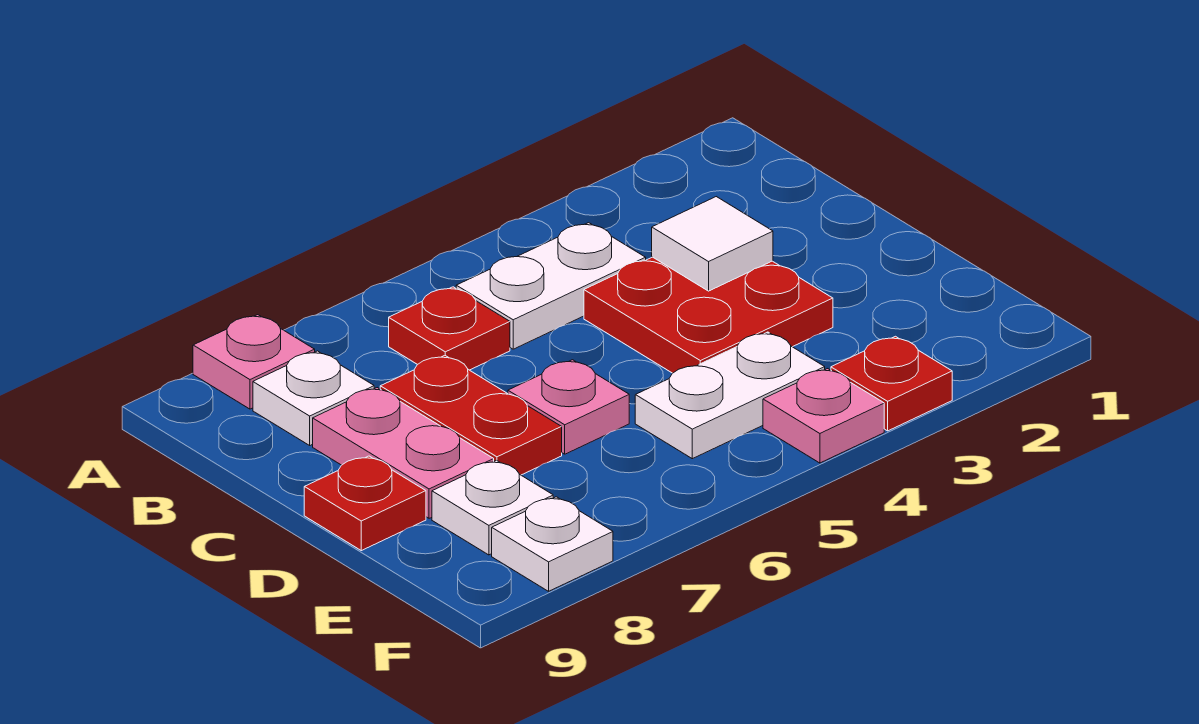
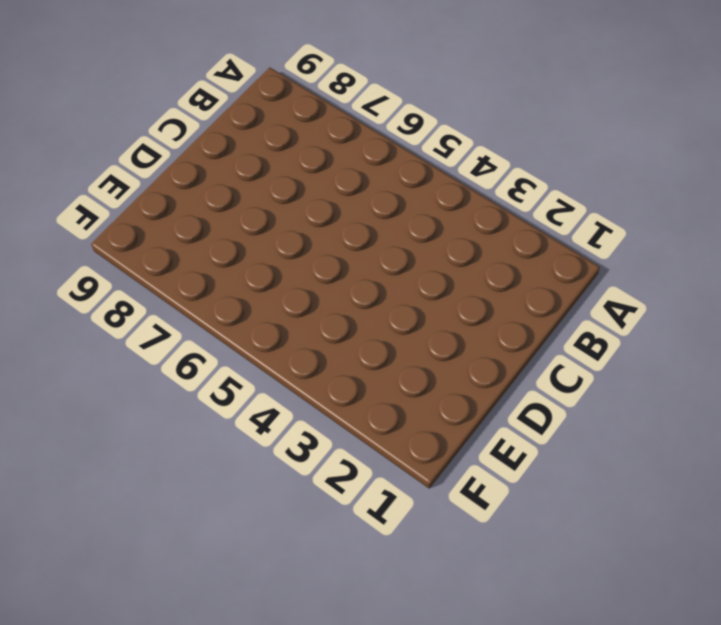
none -> pink plate A8 level 1
none -> white plate B4:B5 level 1
none -> red plate B6 level 1

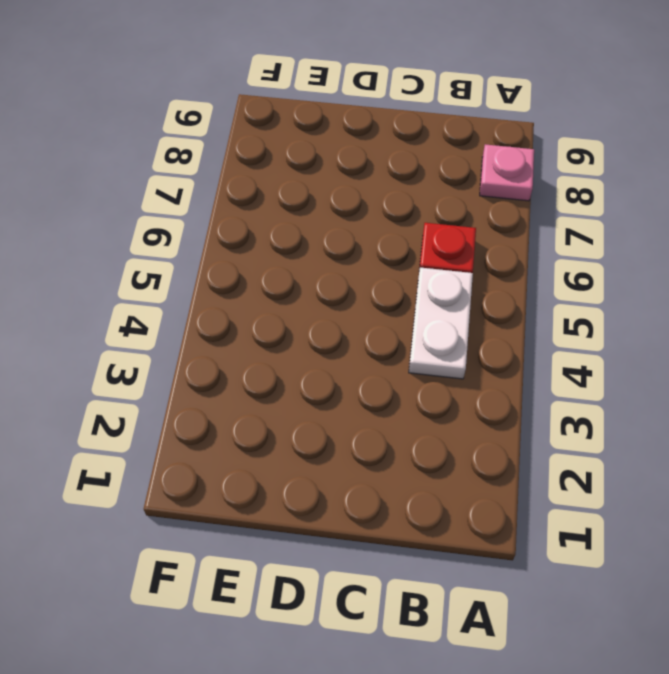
none -> white plate B8 level 1
none -> red plate C3:D4 level 1
none -> red plate C7:D7 level 1

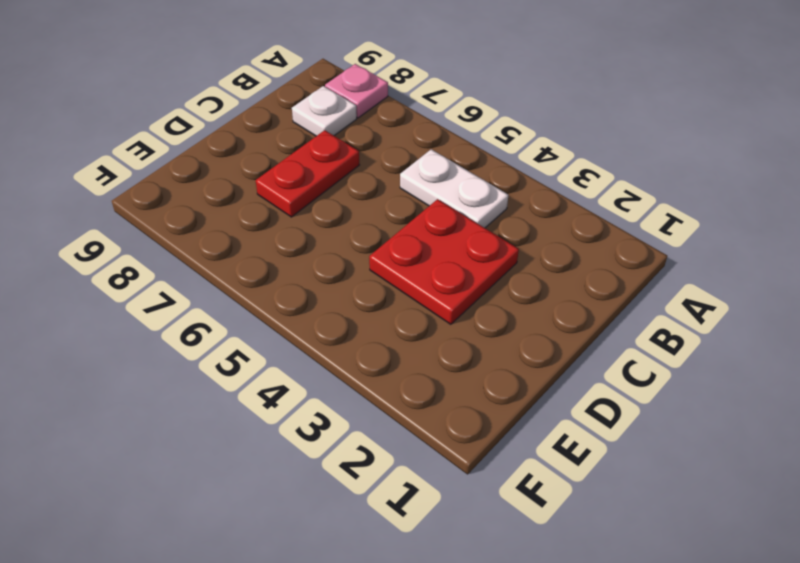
none -> red plate B6 level 1
none -> pink plate C8:D8 level 1
none -> pink plate D6 level 1

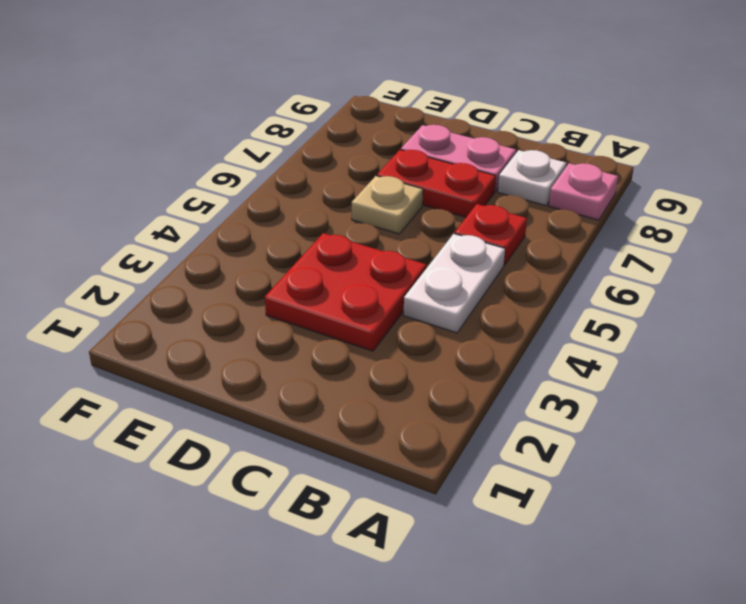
tan plate D6 level 1 -> pink plate D6 level 1
none -> red plate D9 level 1
none -> white plate E4:E5 level 1
none -> white plate E8 level 1

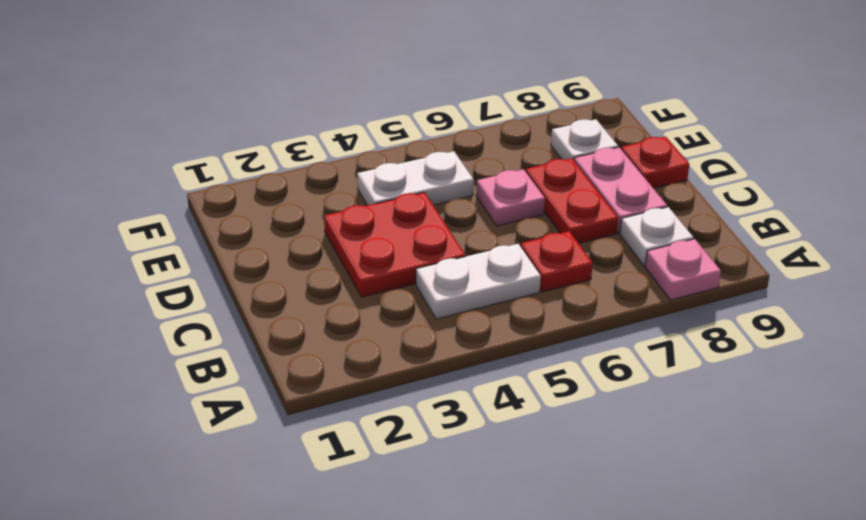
none -> red plate F3 level 1
none -> pink plate F4 level 1
none -> white plate F8 level 1

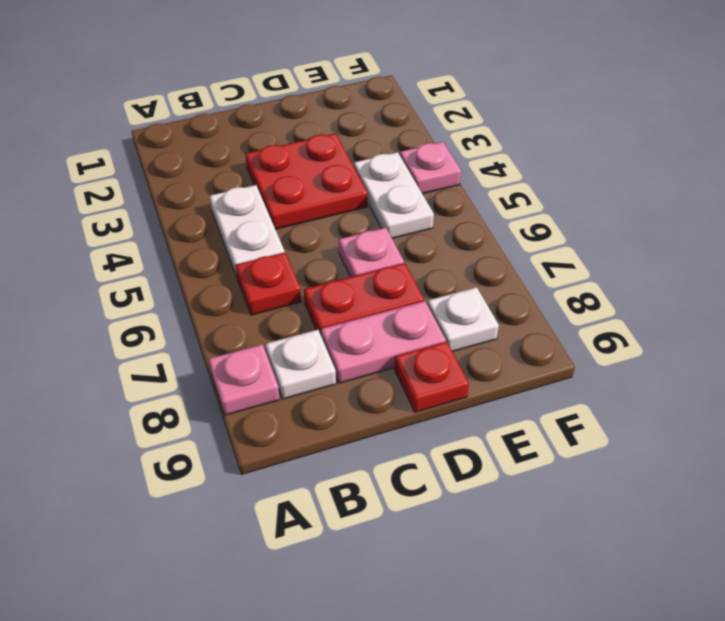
none -> red plate F3 level 1
none -> white plate F8 level 1
none -> white tile C3 level 2

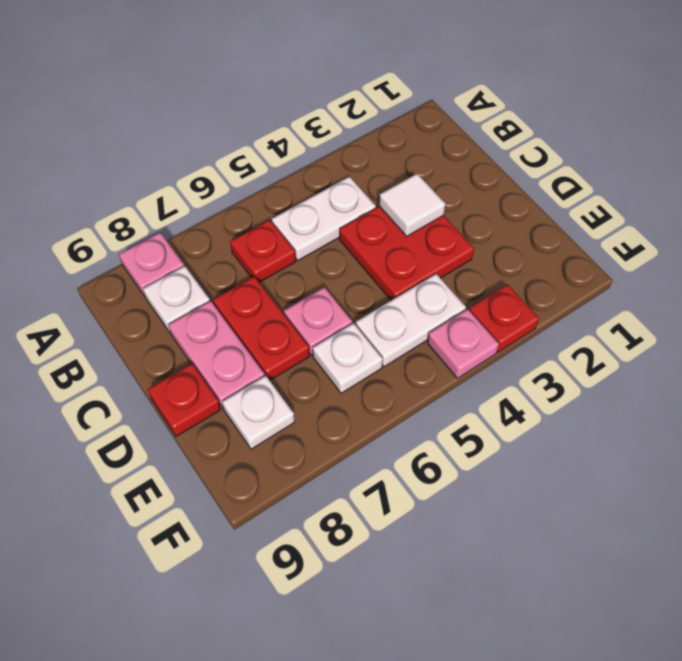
white plate E6 level 1 -> white plate F8 level 1

